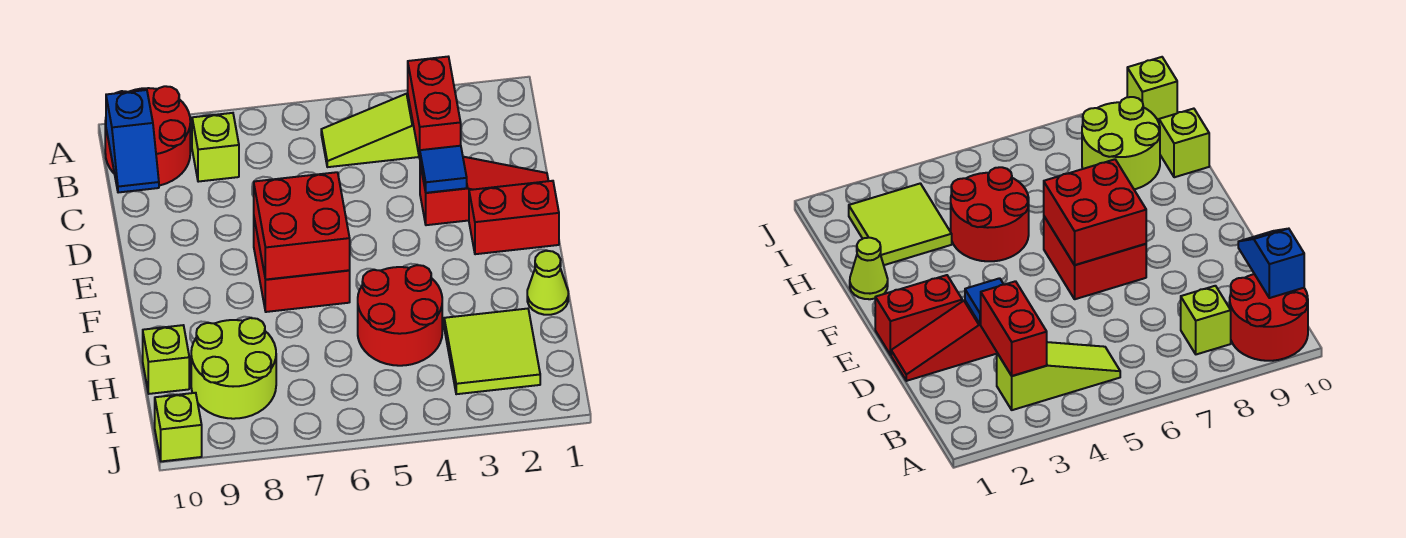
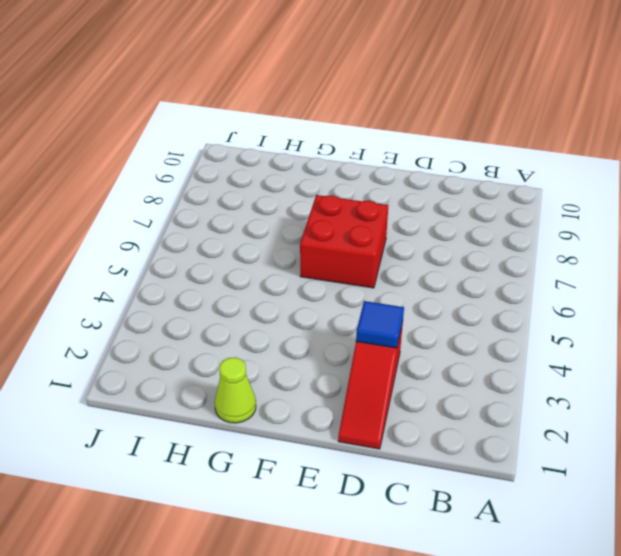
none -> red round brick A9:B10 level 1
none -> lime slope B3:B5 level 1 top 3
none -> lime brick B8 level 1

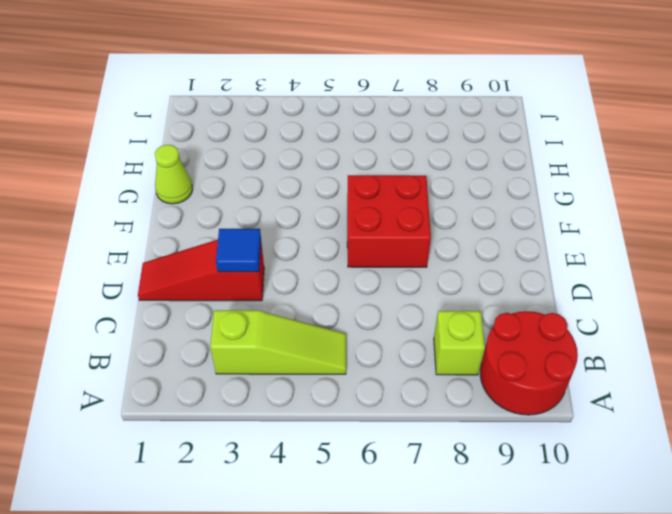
none -> red brick E1:E2 level 1
none -> red round brick G4:H5 level 1
none -> lime tile H2:I3 level 1

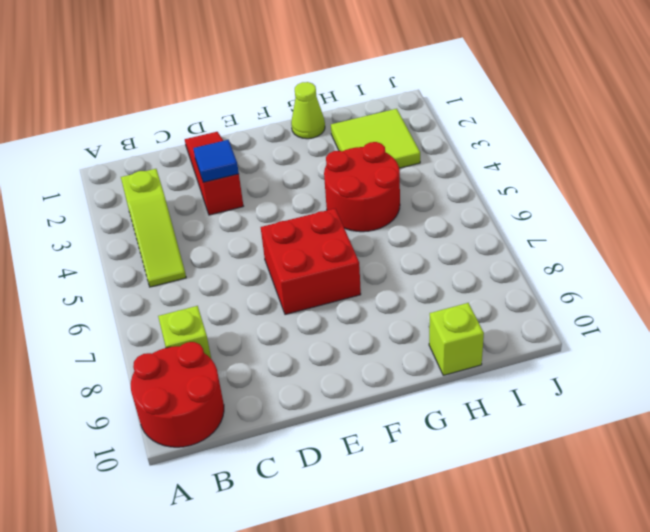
none -> red brick E1:E2 level 1
none -> lime round brick H8:I9 level 1
none -> lime brick J10 level 1

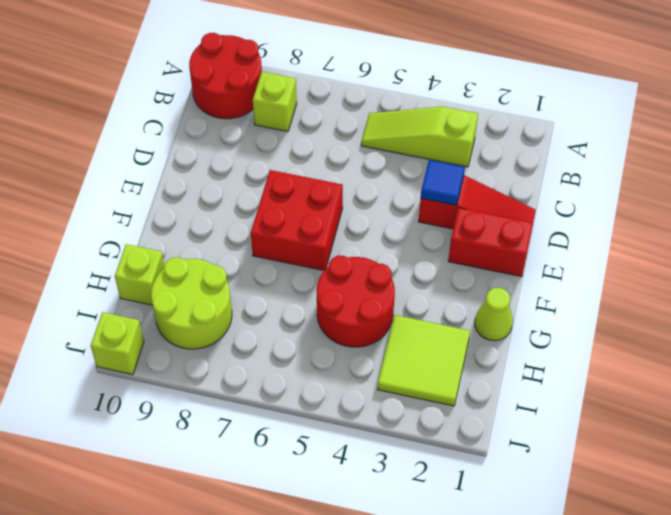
none -> red brick B3:C3 level 2
none -> blue slope B10:C10 level 2 top B
none -> red brick E6:F7 level 2

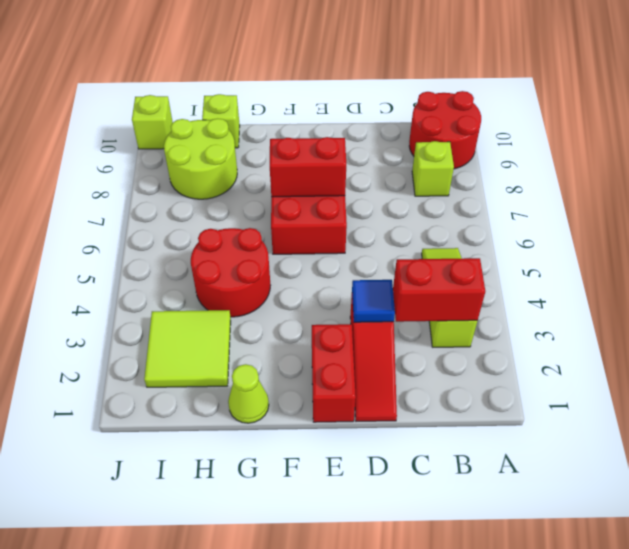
red brick E7:F7 level 2 -> red brick E6:F7 level 2
none -> blue slope B10:C10 level 2 top B

